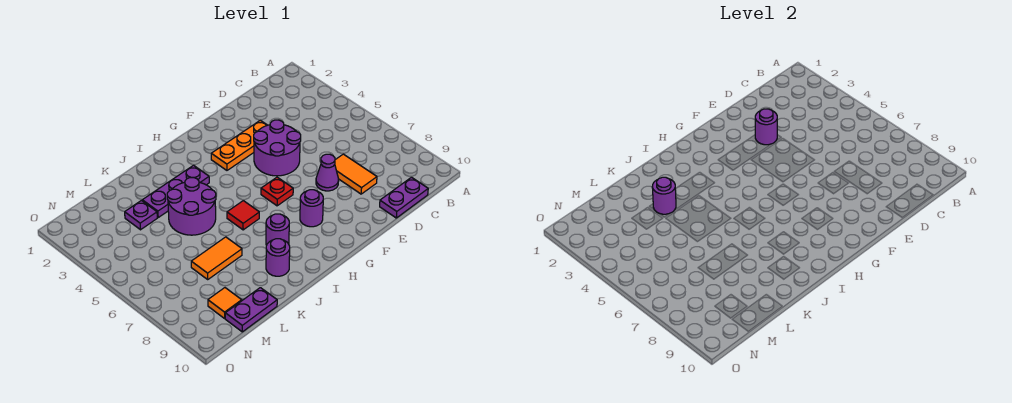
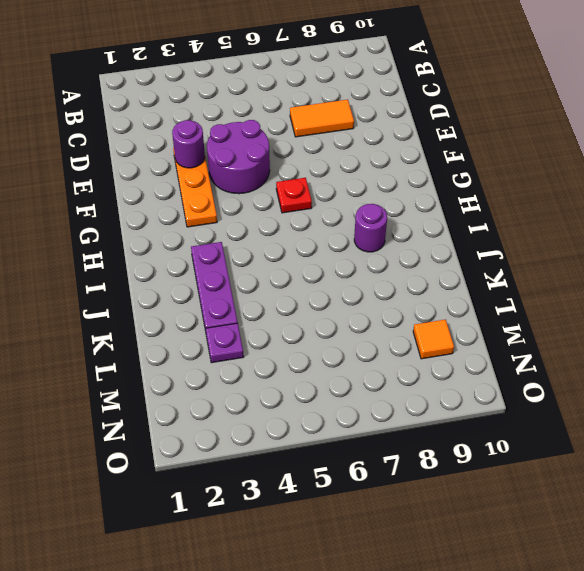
none -> purple plate C10:D10 level 1
none -> purple cone E7 level 1
none -> purple round brick G8 level 1

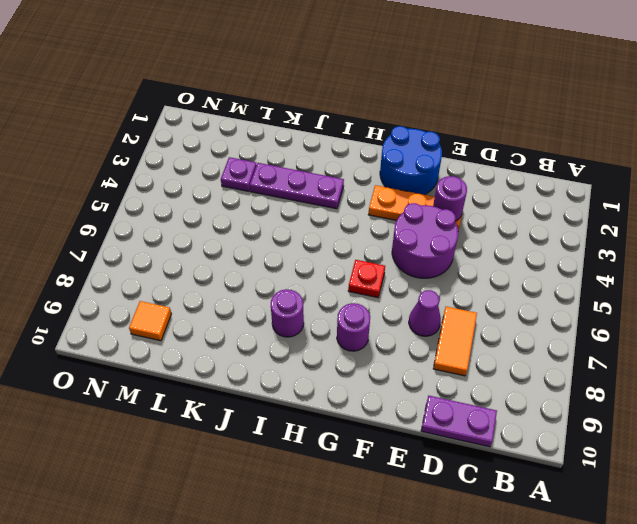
blue round brick F1:G2 level 1 -> none
none -> red tile I6 level 1
none -> purple round brick J4:K5 level 1
none -> purple round brick J9 level 1

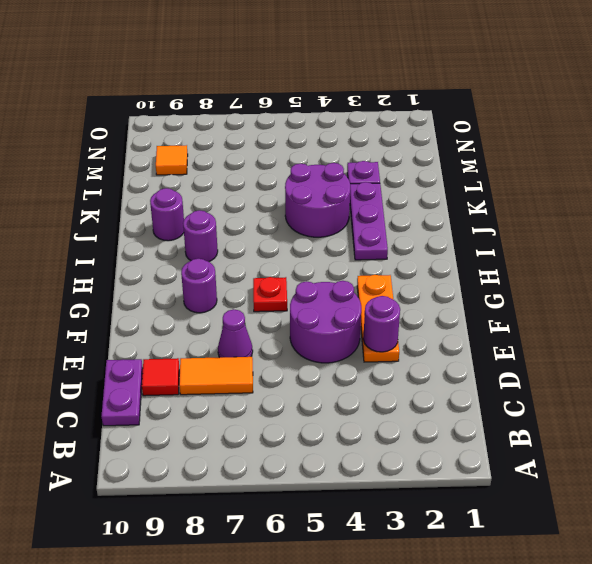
red tile D9 level 1 -> red tile I6 level 1
none -> orange tile K7:L7 level 1
none -> purple plate L10:M10 level 1
none -> purple round brick K3 level 2

